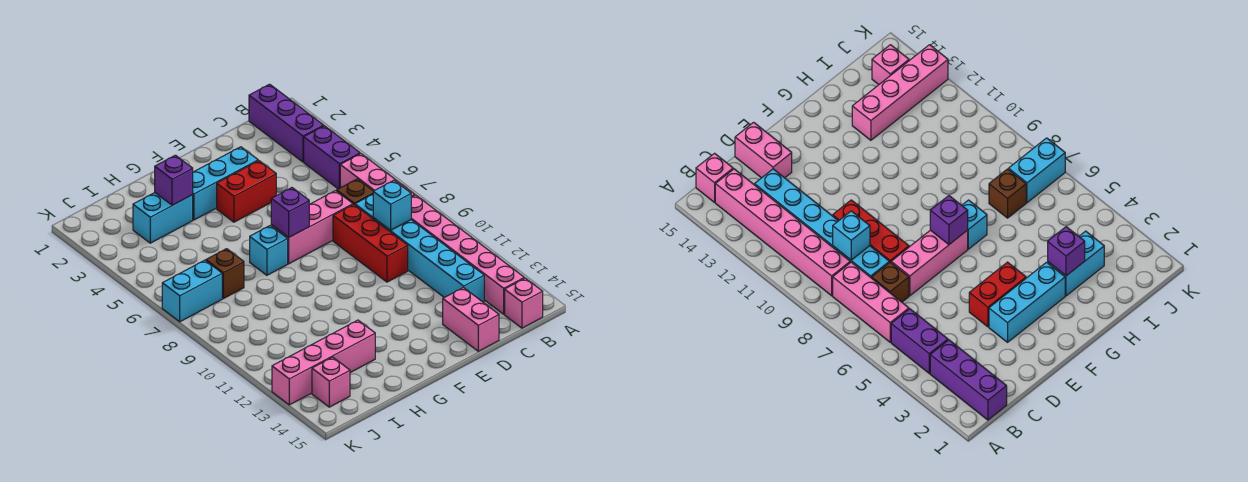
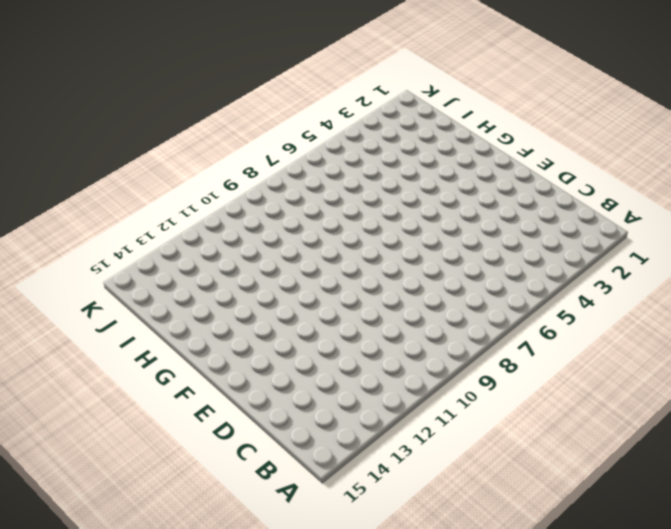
none -> purple brick B1:B3 level 1
none -> purple brick B4:B5 level 1
none -> pink brick B6:B8 level 1

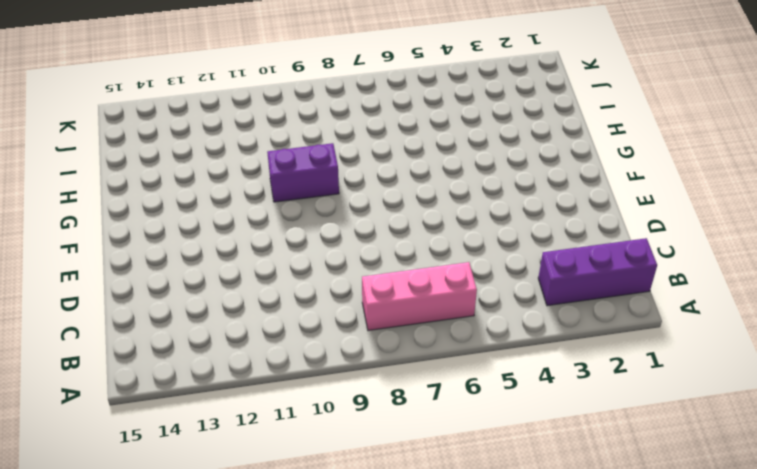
purple brick G9:G10 level 1 -> purple brick B4:B5 level 1
none -> pink brick B9:B14 level 1
none -> pink brick B15 level 1
none -> brown brick C7 level 1

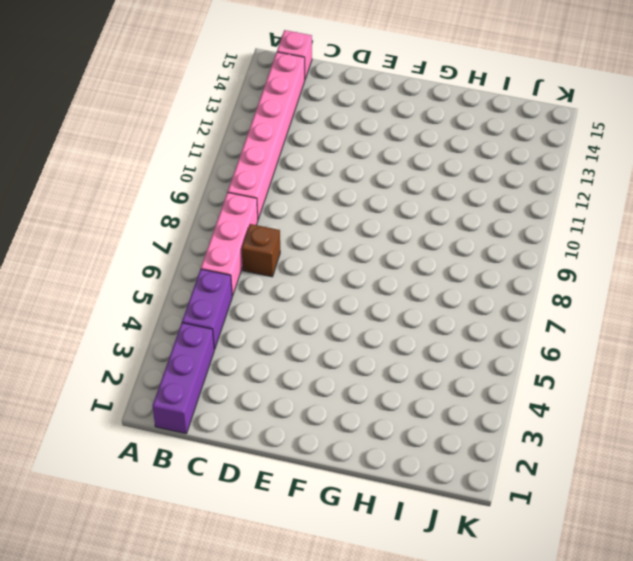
none -> cyan brick C8:C13 level 1
none -> pink brick D7:F7 level 1
none -> red brick D8:D10 level 1

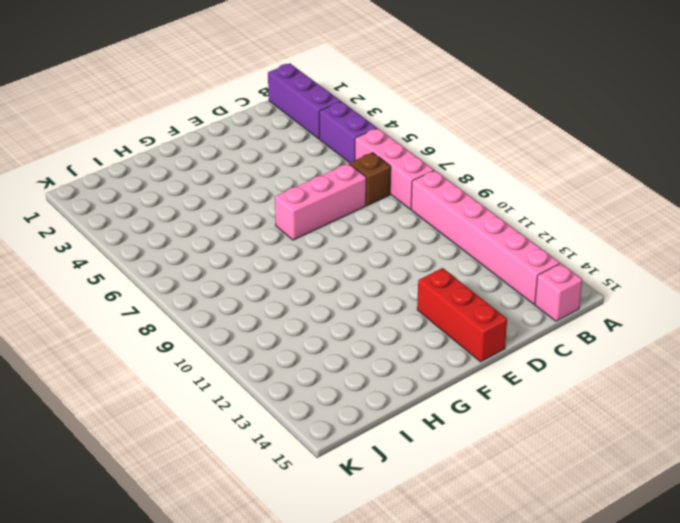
red brick E13:E15 level 1 -> red brick D8:D10 level 1
none -> cyan brick C8:C13 level 1
none -> pink brick D14:D15 level 1
none -> cyan brick E3:G3 level 1

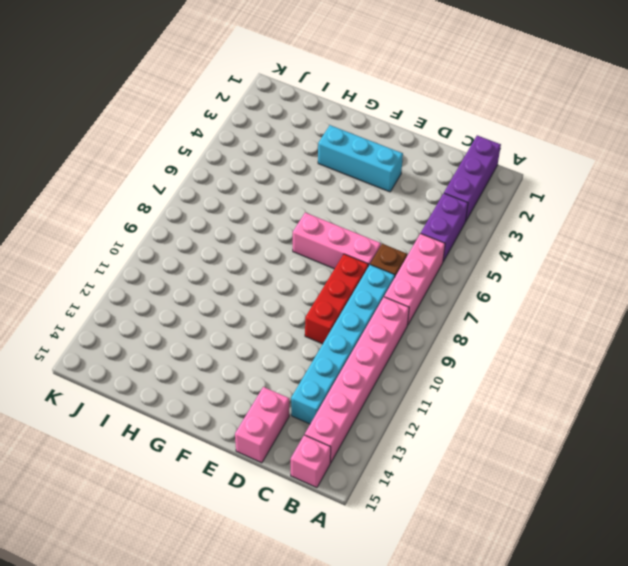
none -> red brick E4:F4 level 1
none -> cyan brick G7 level 1
none -> cyan brick H3:I3 level 1

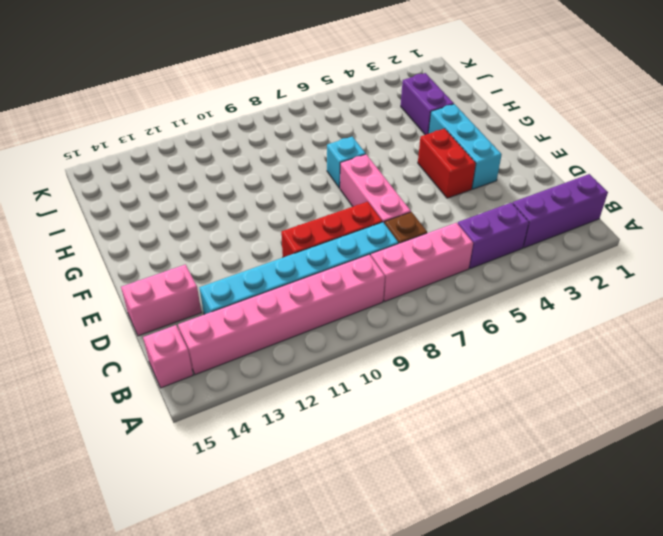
purple brick H3:I3 level 1 -> cyan brick H3:I3 level 1
none -> pink brick H13:K13 level 1
none -> brown brick I7 level 1
none -> cyan brick J7:K7 level 1

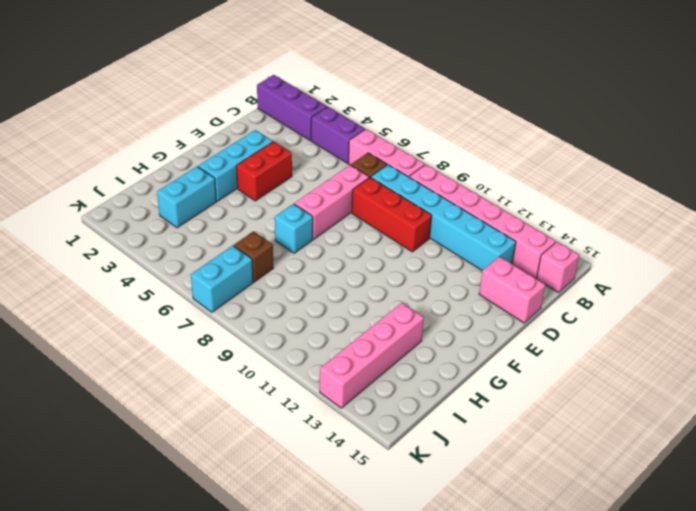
none -> pink brick J14 level 1
none -> cyan brick C9 level 2
none -> purple brick F7 level 2

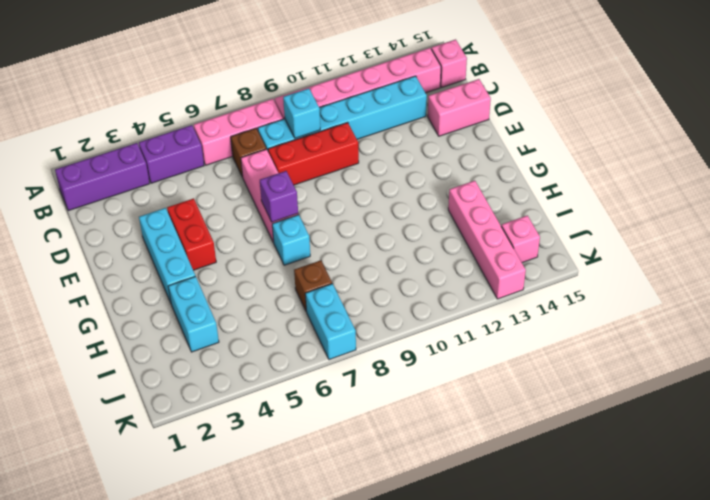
none -> purple brick H3 level 2

